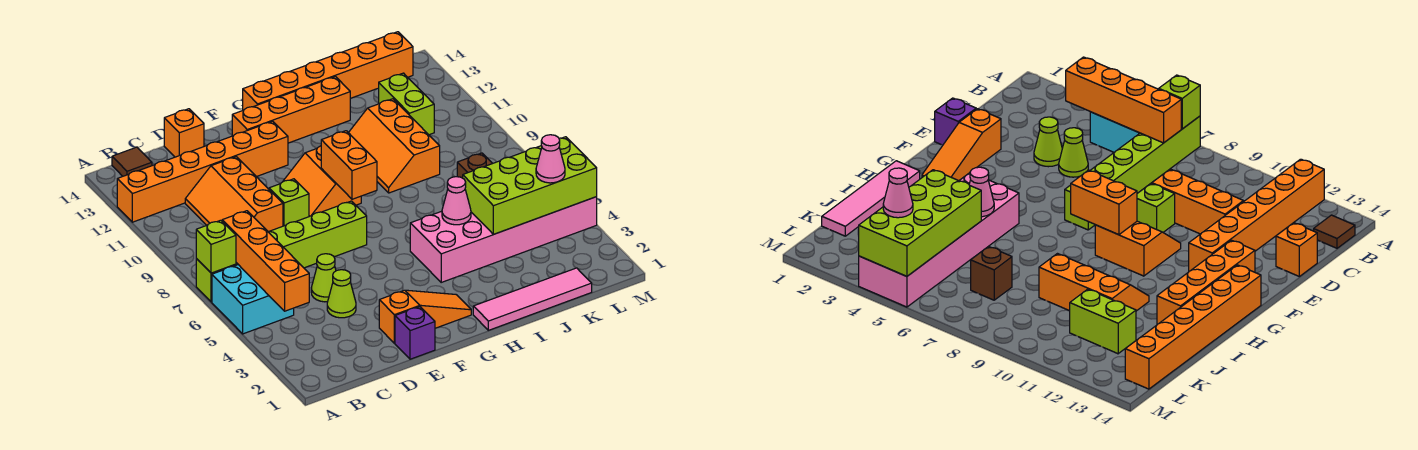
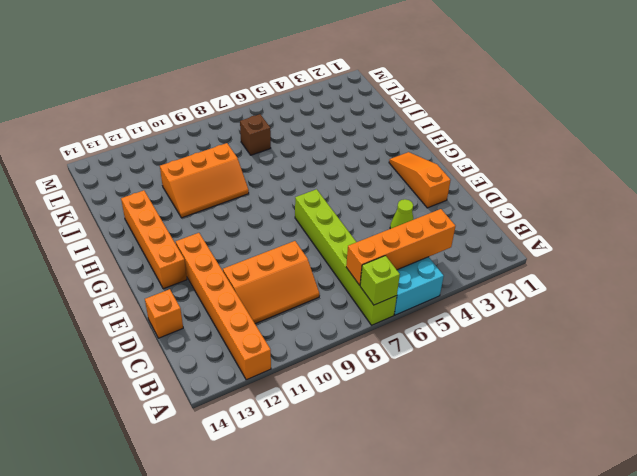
none -> brown tile B14 level 1
none -> lime cone D5 level 1
none -> purple brick E1 level 1

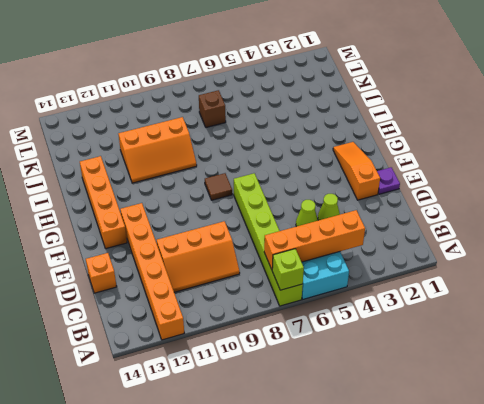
purple plate E1 level 1 -> purple brick E1 level 1
brown tile G8 level 1 -> brown tile B14 level 1
none -> lime brick E9 level 1
none -> orange slope F9:G10 level 1 top G
none -> orange brick G14:L14 level 1

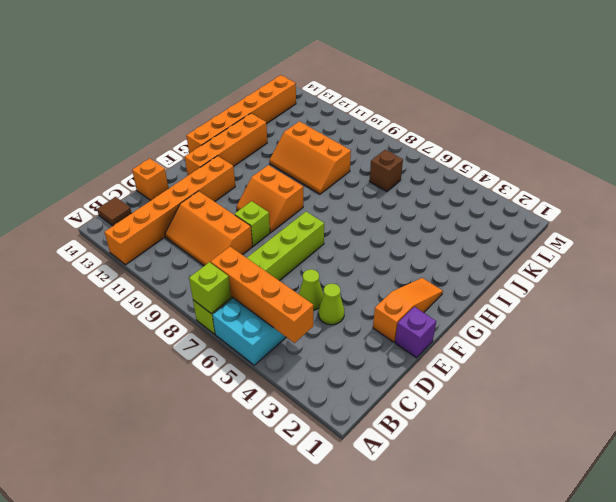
none -> pink tile H1:K1 level 1
none -> pink brick H4:M5 level 1
none -> lime brick K11:K12 level 1

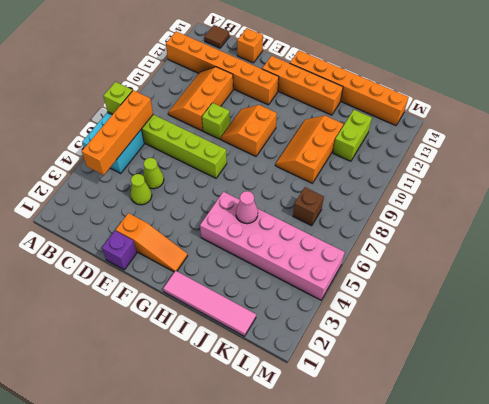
none -> orange brick G8:G9 level 2
none -> lime brick J4:M5 level 2
none -> pink cone L4 level 3

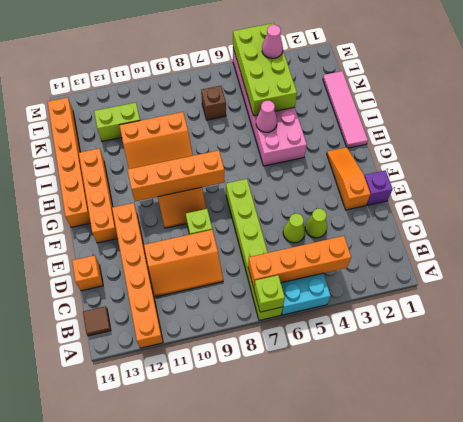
orange brick G8:G11 level 2 -> orange brick G8:G9 level 2

